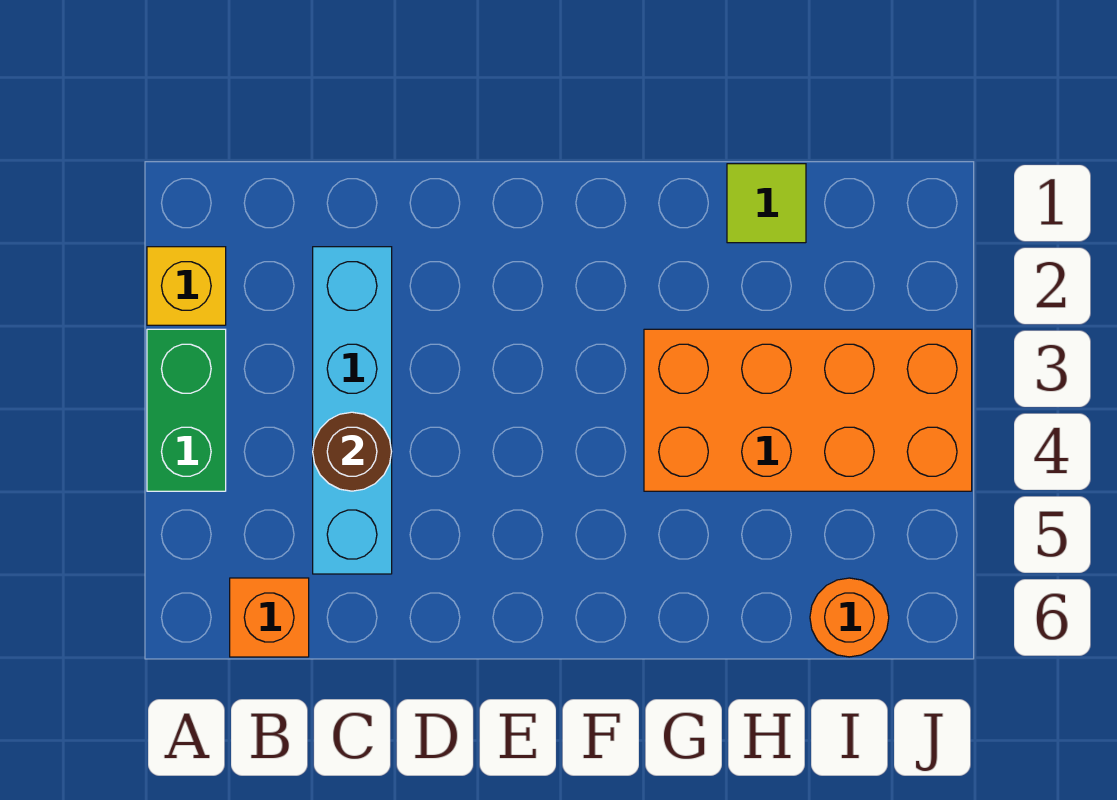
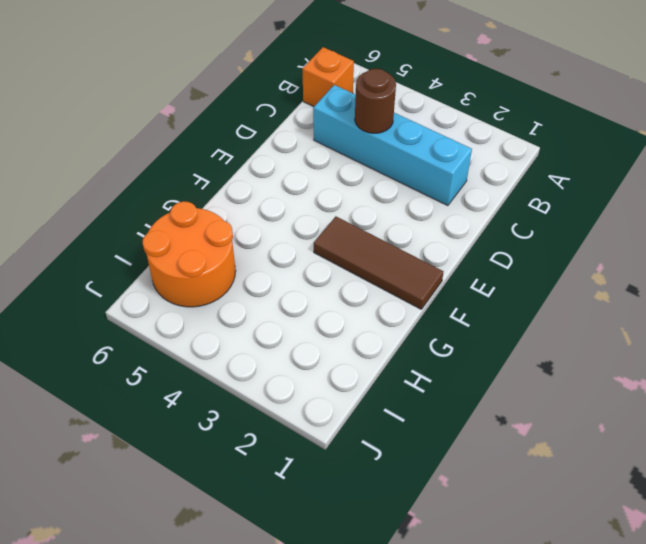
brown tile F1:F3 level 1 -> none
orange round brick H5:I6 level 1 -> orange round brick I6 level 1
none -> yellow brick A2 level 1
none -> green brick A3:A4 level 1

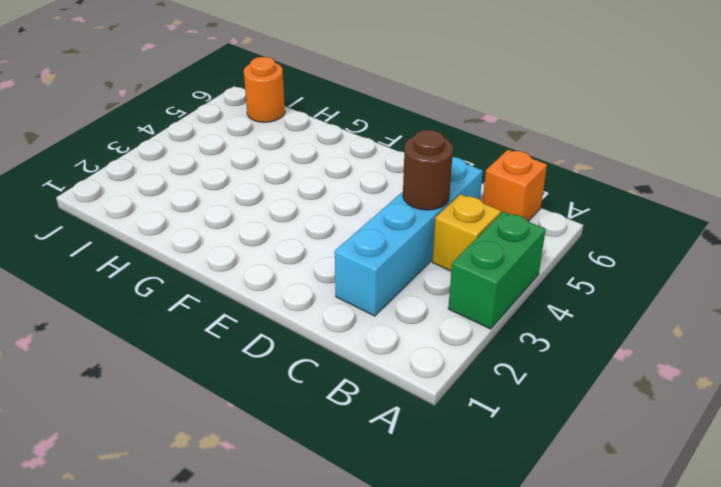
yellow brick B4 level 1 -> yellow brick A2 level 1
none -> orange brick G3:J4 level 1
none -> lime tile H1 level 1

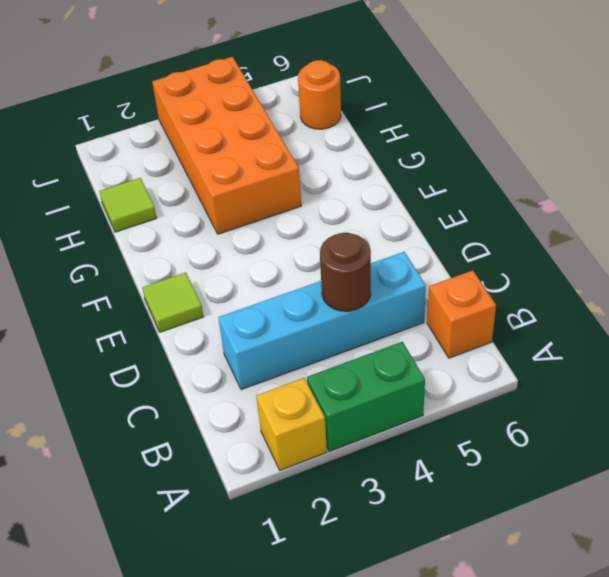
lime tile E1 level 1 -> none

